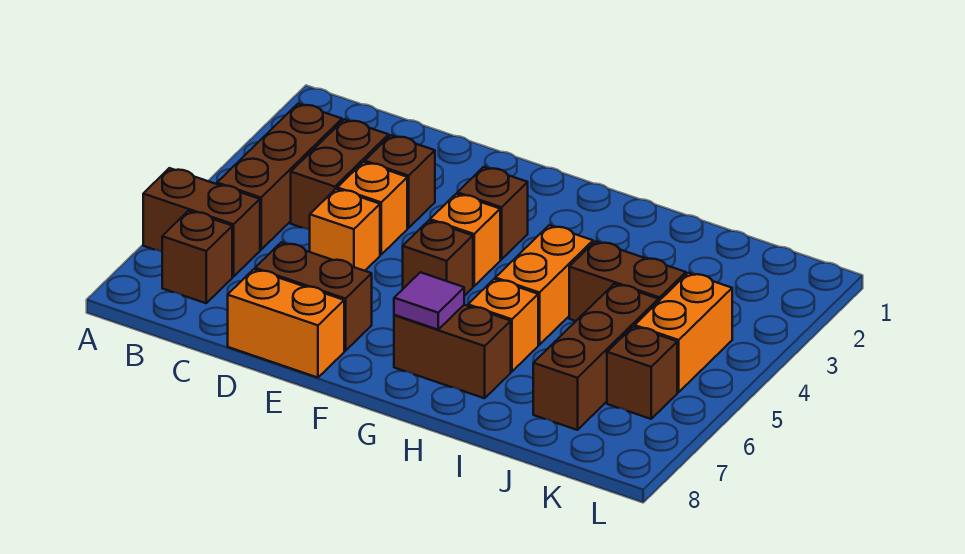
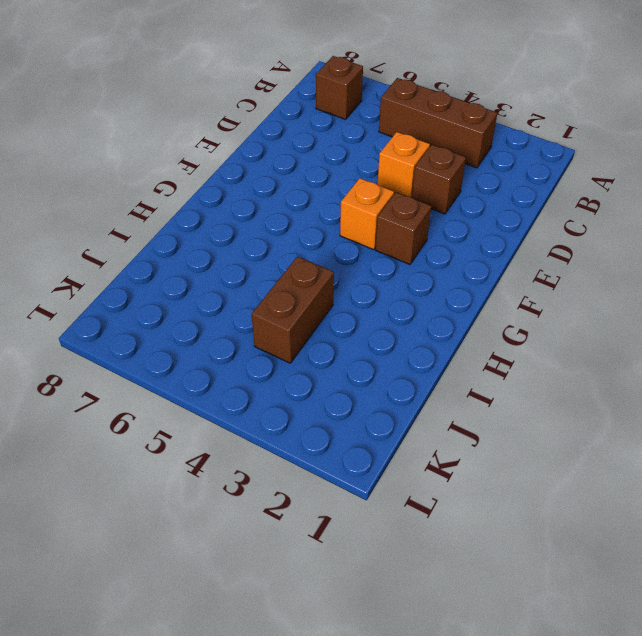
none -> brown brick A6:B6 level 1
none -> brown brick C3:C4 level 1
none -> orange brick D5 level 1

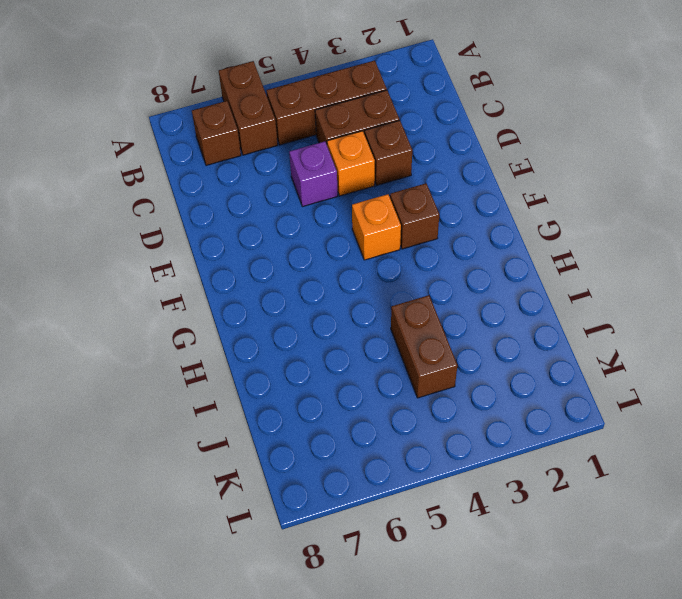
purple brick D5 level 1 -> orange brick D5 level 1
none -> brown brick D7:E7 level 1
none -> orange brick D8:E8 level 1
none -> brown brick F5 level 1

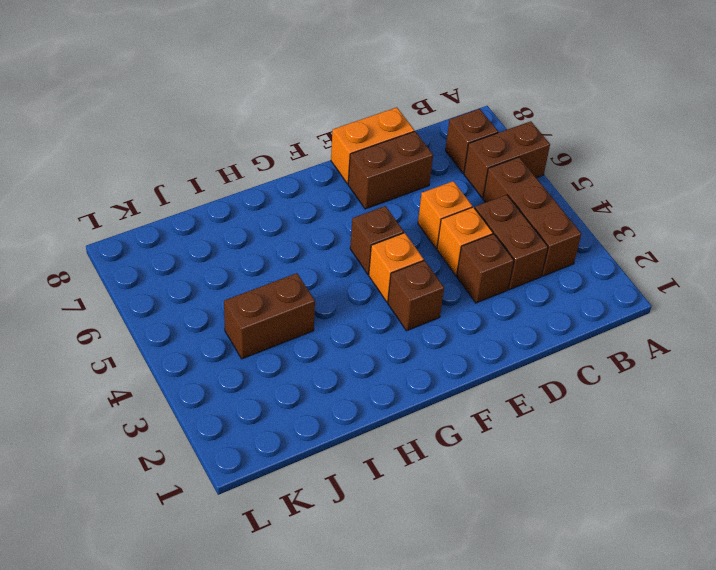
none -> brown brick G7:H7 level 1
none -> orange brick H4:H5 level 1
none -> orange brick H6 level 1

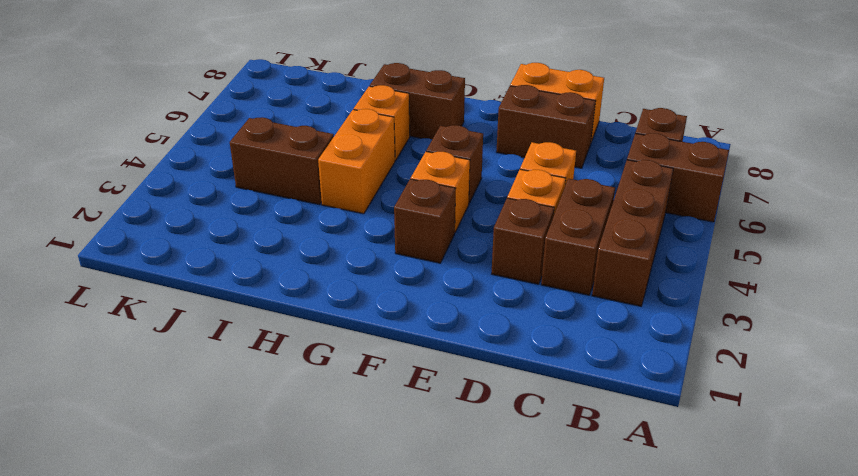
none -> brown brick J5:J7 level 1
none -> orange brick K4:K5 level 1
none -> brown brick K6 level 1

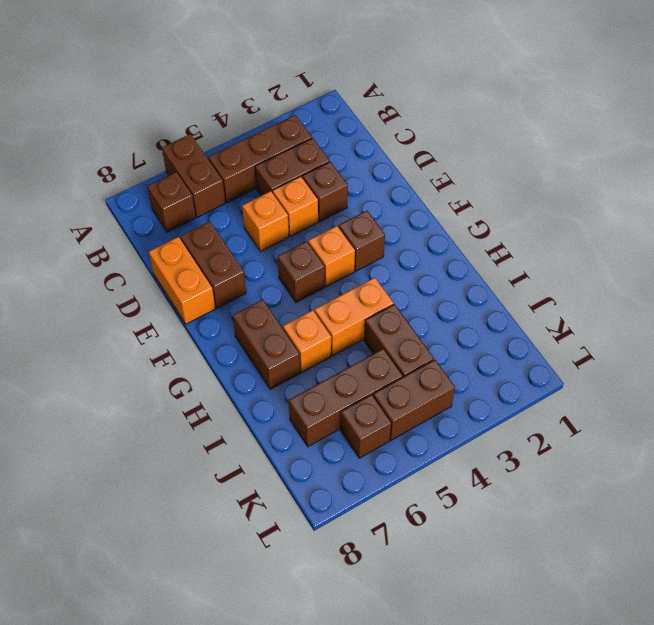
brown brick K4:K5 level 1 -> orange brick K4:K5 level 1
none -> purple tile G7 level 2

